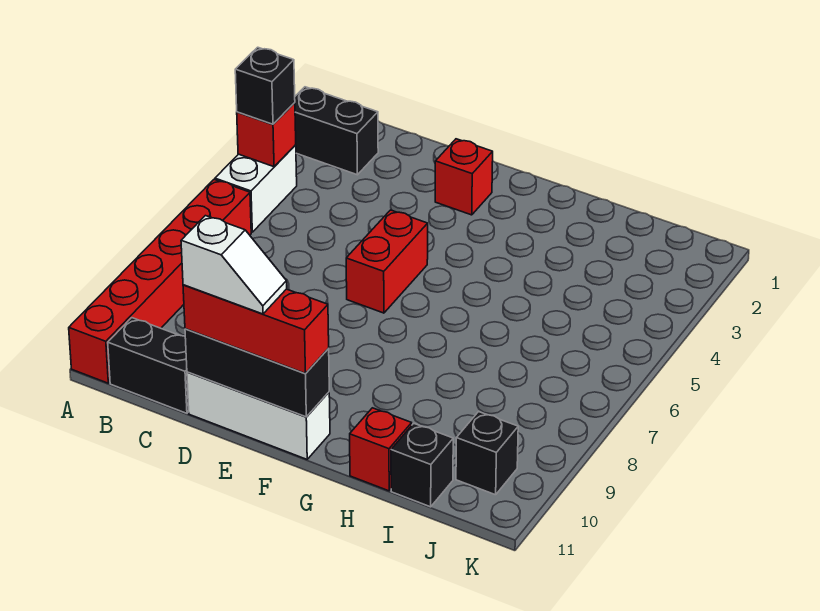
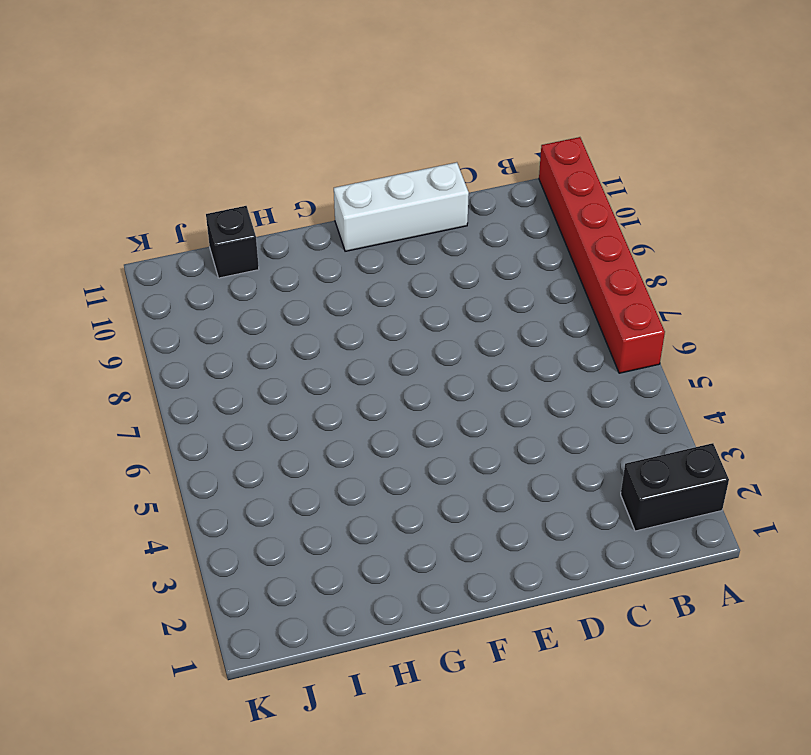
none -> white brick A4:A5 level 1
none -> black brick B11:C11 level 1
none -> red brick E2 level 1

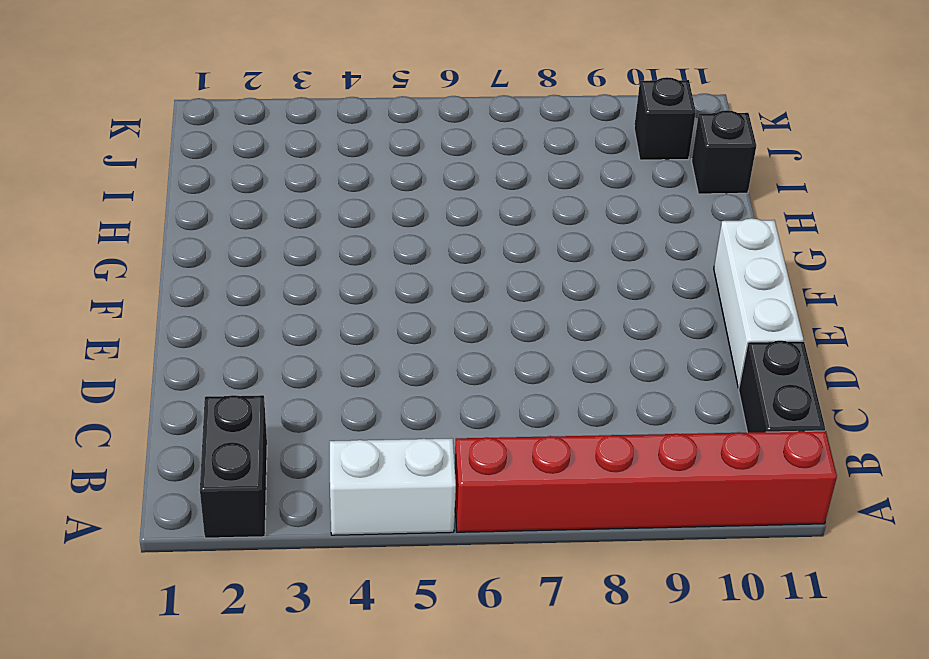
none -> red brick E2 level 1
none -> red brick E5:E6 level 1
none -> red brick H11 level 1

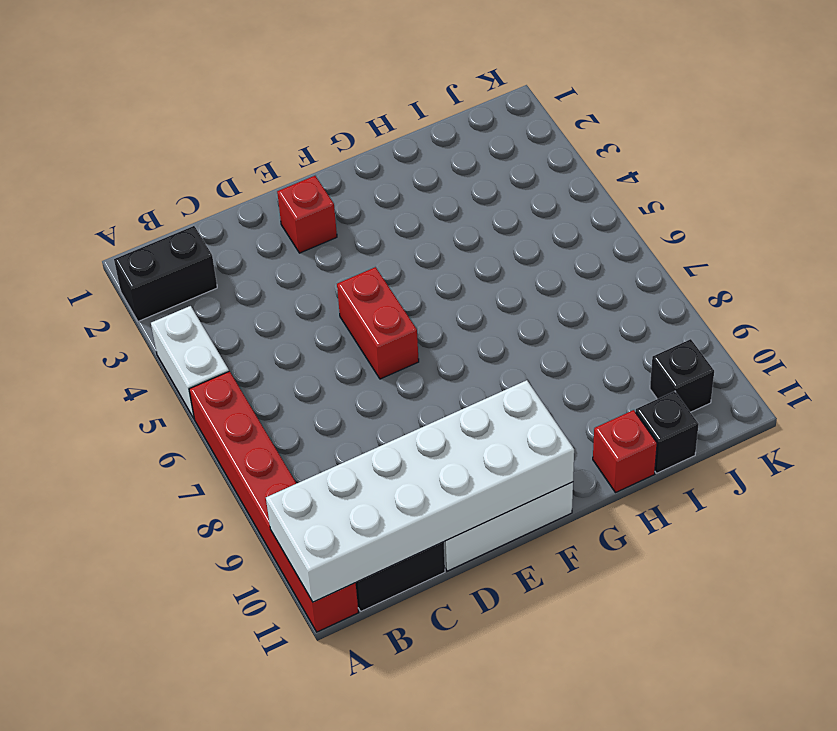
white brick A10:F11 level 2 -> black brick D11:F11 level 2
none -> red brick A4 level 2
none -> black brick A4 level 3
none -> red brick D11:F11 level 3

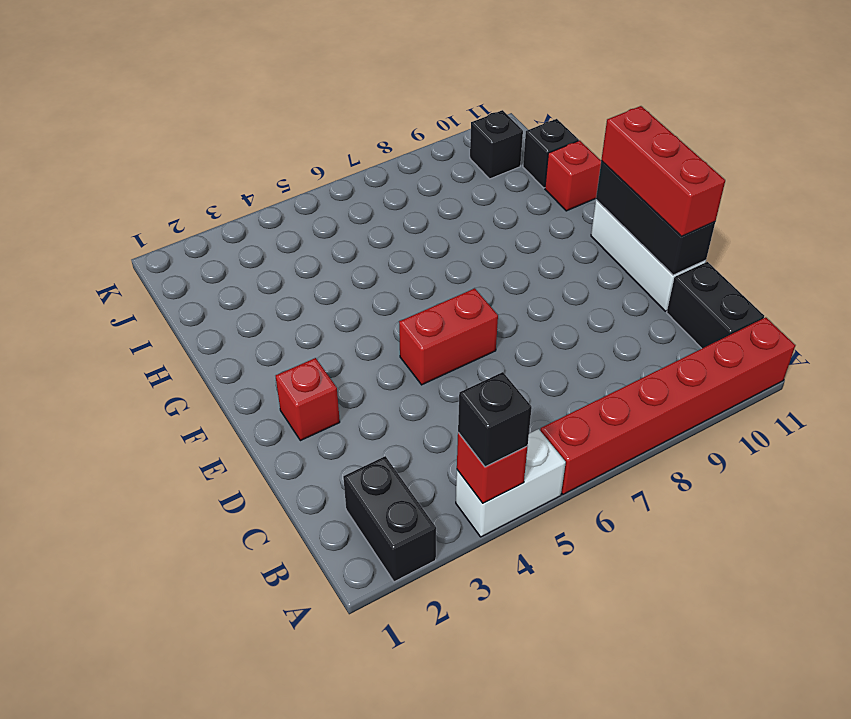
none -> white slope D11:E11 level 4 top D

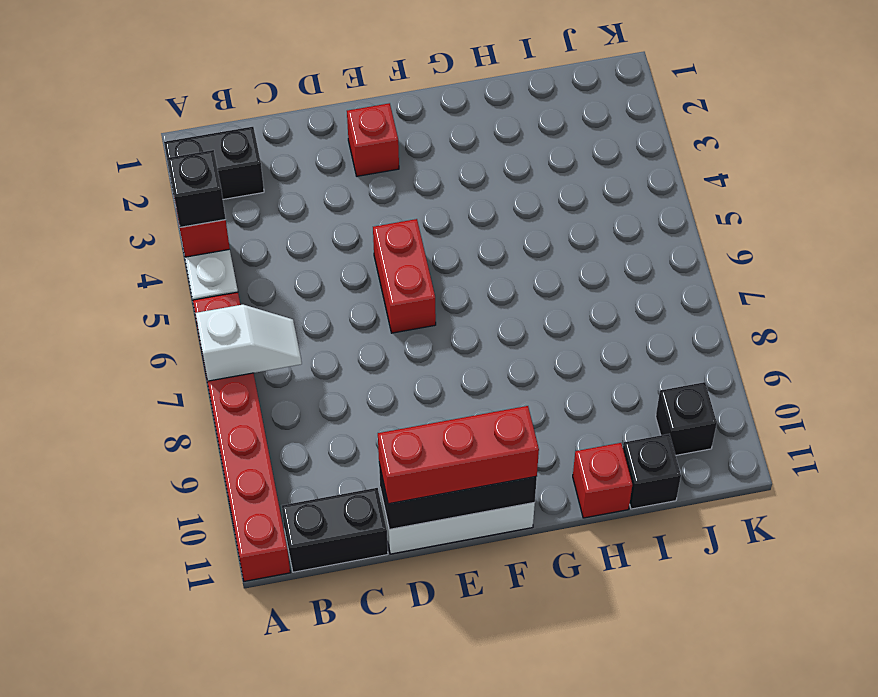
white slope A7:B7 level 2 top A -> white slope D11:E11 level 4 top D

